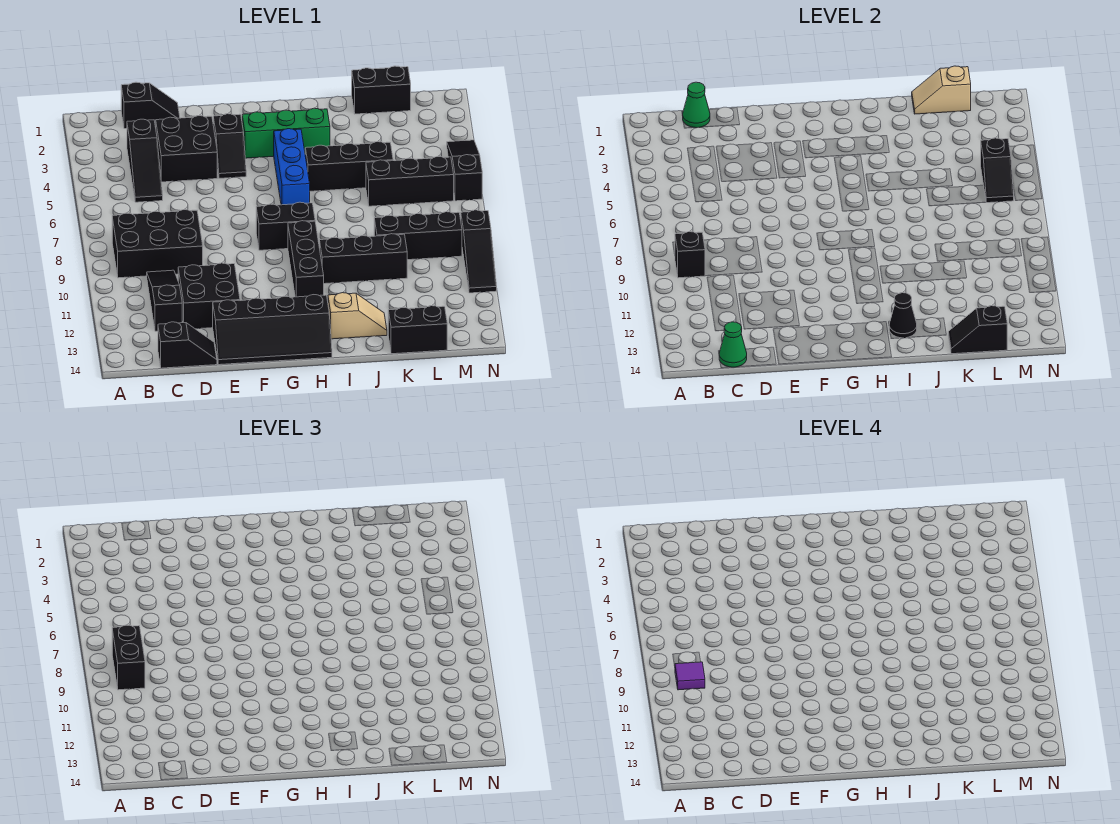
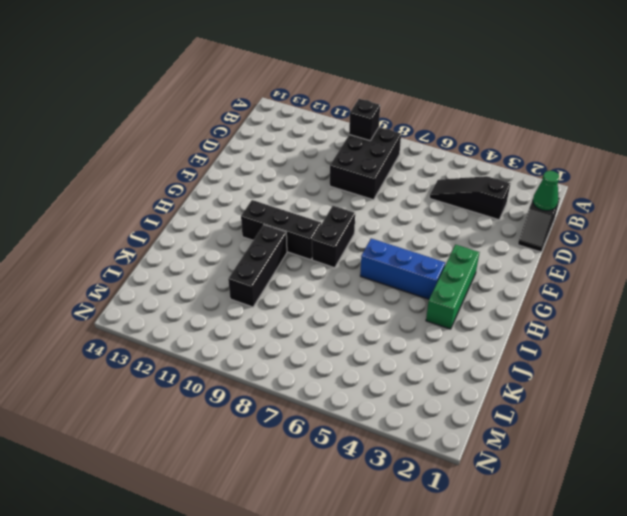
none -> black slope C10:C12 level 1 top 12
none -> black slope C14:D14 level 1 top C
none -> black brick D3:E4 level 1
none -> black brick D11:E12 level 1

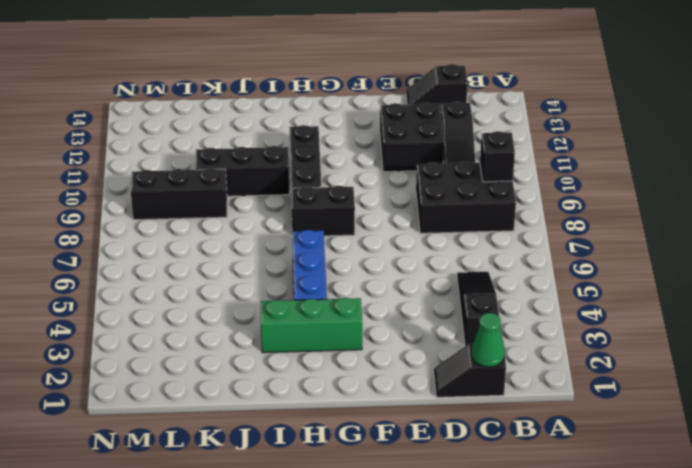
none -> black brick D3:E4 level 1
none -> black slope E13:H14 level 1 top 13
none -> black slope F3:F4 level 1 top 3
none -> black brick I5:K5 level 1

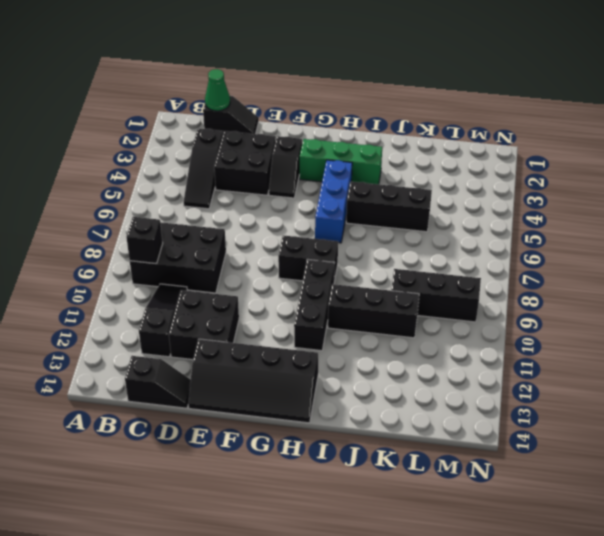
none -> tan slope I13:J13 level 1 top I
none -> black brick K1:L1 level 1
none -> black brick K6:M6 level 1
none -> black brick K14:L14 level 1

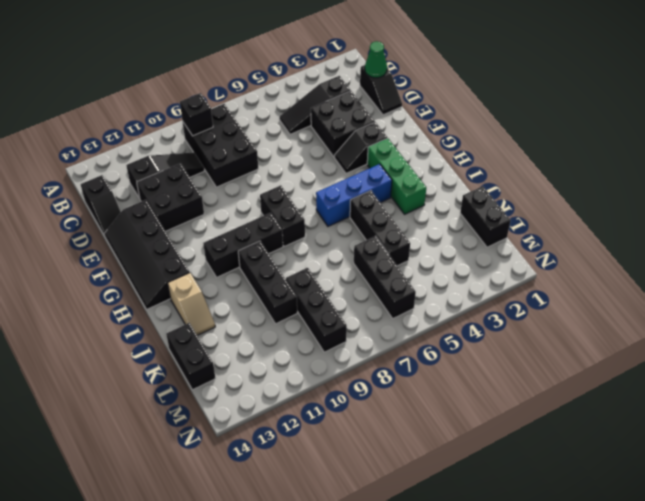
none -> black slope N4:N6 level 1 top 6
none -> black slope N9:N11 level 1 top 9
none -> green cone C14 level 2
none -> black cone I13 level 2

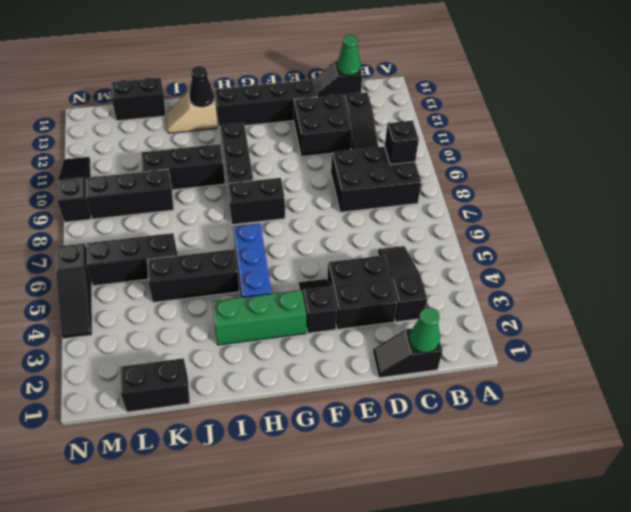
none -> tan slope K1:L1 level 2 top L
none -> black slope K14:L14 level 2 top L
none -> black slope M5:M6 level 2 top 5
none -> black brick B8:B9 level 3

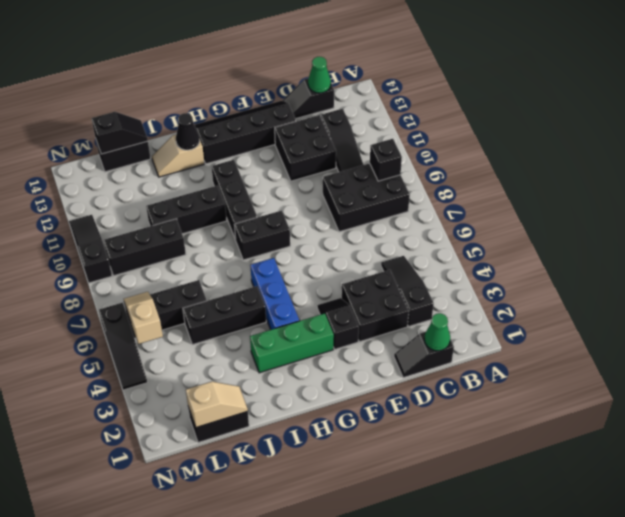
tan slope M5:M6 level 2 top 5 -> black slope M5:M6 level 2 top 5
none -> black brick B8:B9 level 3
none -> purple tile B9 level 4

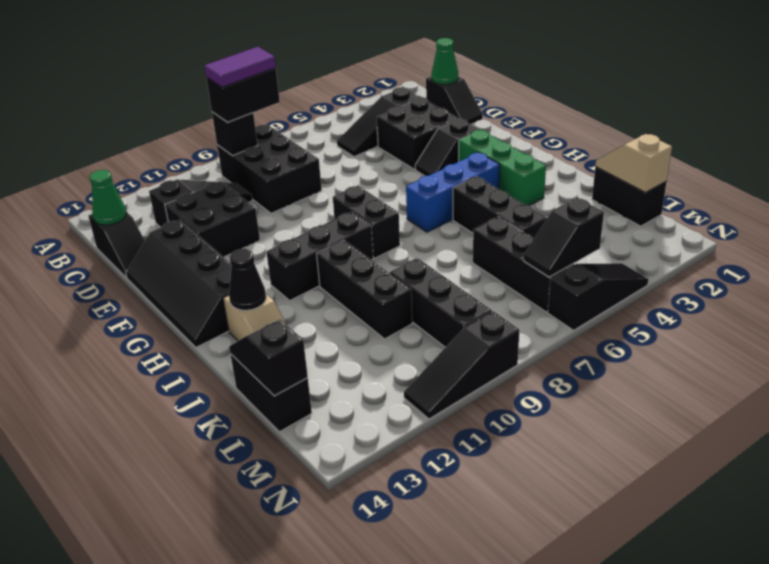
purple tile B8:B9 level 4 -> purple tile B9 level 4

